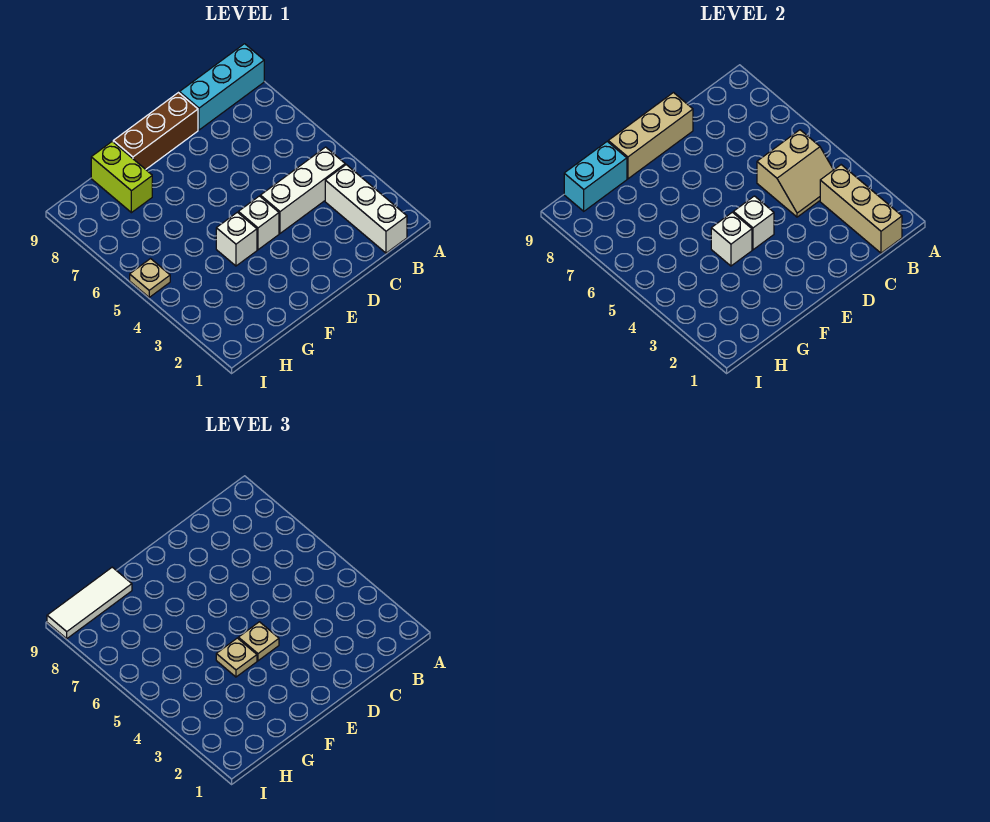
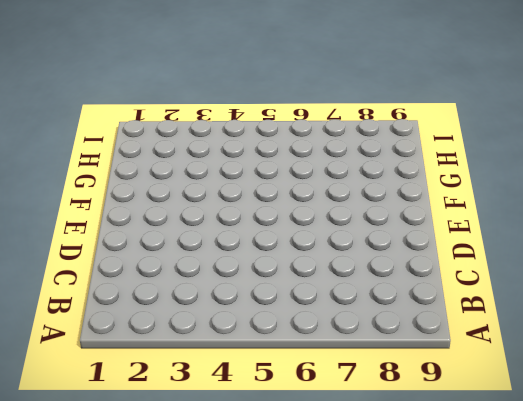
none -> cyan brick A9:C9 level 1
none -> white brick B1:B3 level 1
none -> white brick B4:D4 level 1

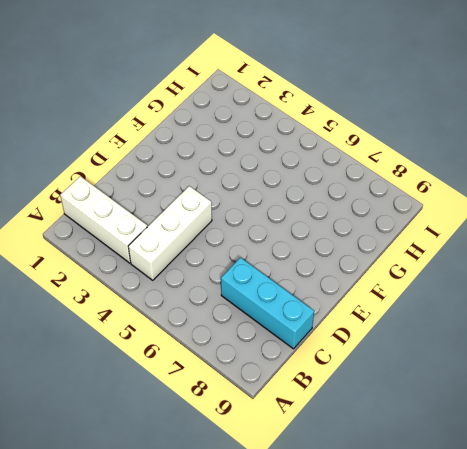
cyan brick C7:C9 level 1 -> cyan brick A9:C9 level 1
none -> brown brick D9:F9 level 1
none -> white brick E4 level 1
none -> white brick F4 level 1

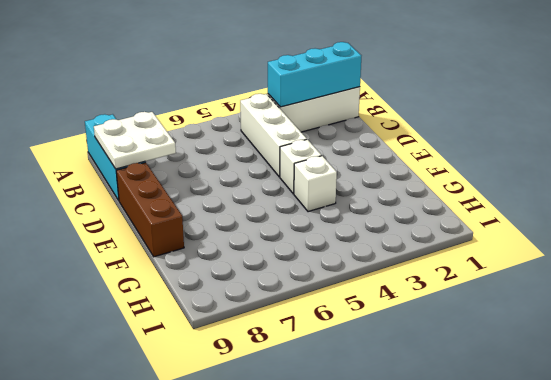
cyan brick B1:B3 level 2 -> tan brick B1:B3 level 2
white plate B8:C9 level 2 -> none
none -> lime brick G8:G9 level 1
none -> tan plate I5 level 1
none -> tan slope B4:C5 level 2 top 5

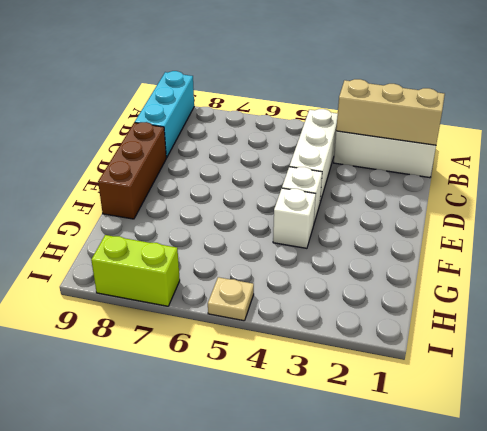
lime brick I7:I8 level 1 -> lime brick G8:G9 level 1
none -> tan slope B4:C5 level 2 top 5
none -> tan brick D9:F9 level 2
none -> white brick E4 level 2

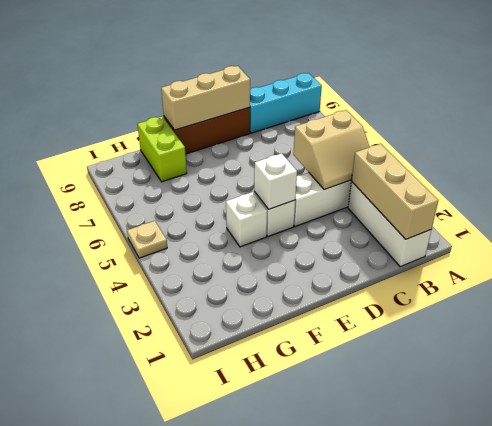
none -> white brick F4 level 2
none -> cyan brick G9:H9 level 2
none -> tan plate E4 level 3

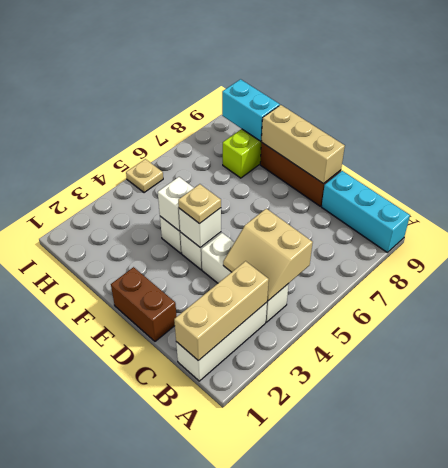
brown brick D1:E1 level 1 -> none
none -> tan plate F4 level 3
none -> white tile G9:I9 level 3

